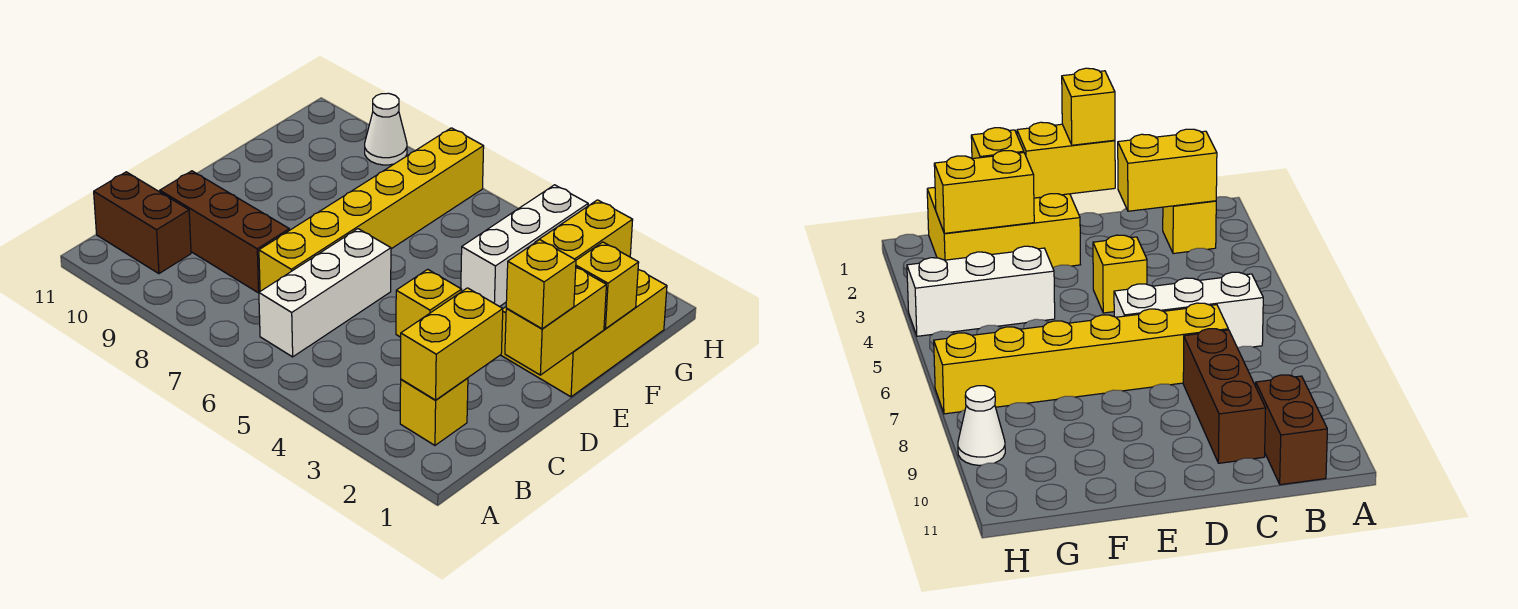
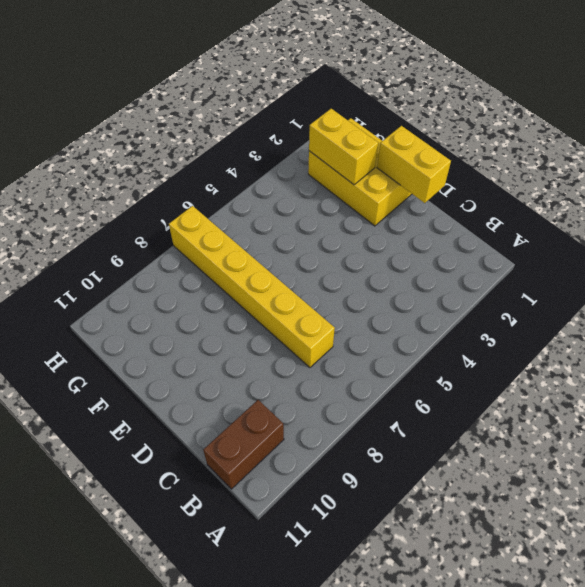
none -> yellow brick B2 level 1
none -> white brick B6:D6 level 1
none -> brown brick C8:C10 level 1

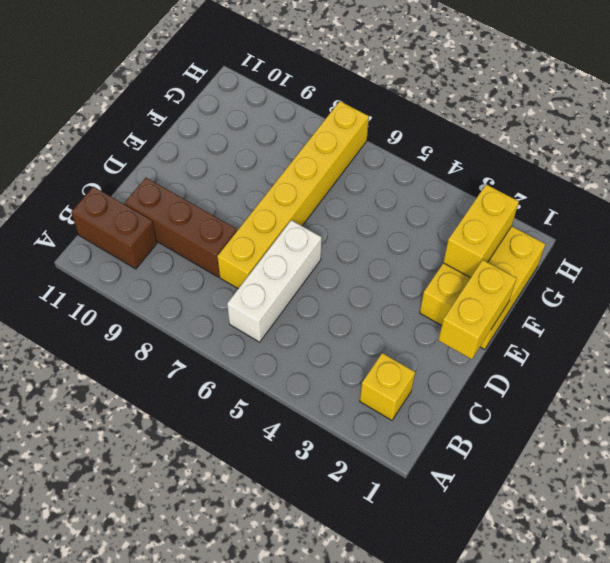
none -> yellow brick D4 level 1
none -> white brick F4:H4 level 1
none -> white cone H9 level 1

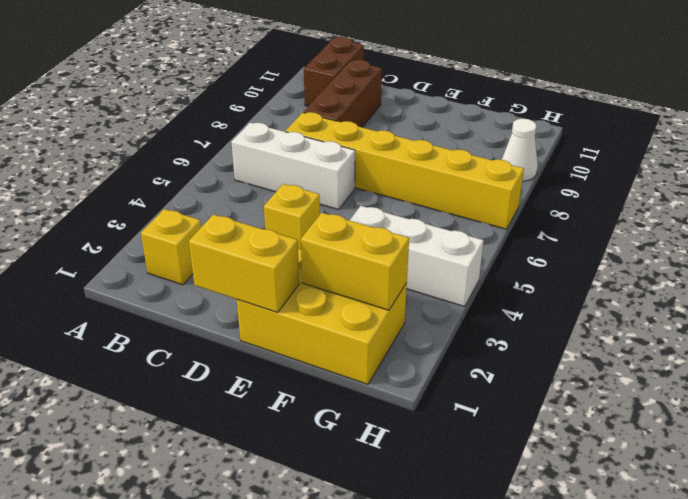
none -> yellow brick B2:C2 level 2
none -> yellow brick F1 level 2
none -> yellow brick D1 level 3

